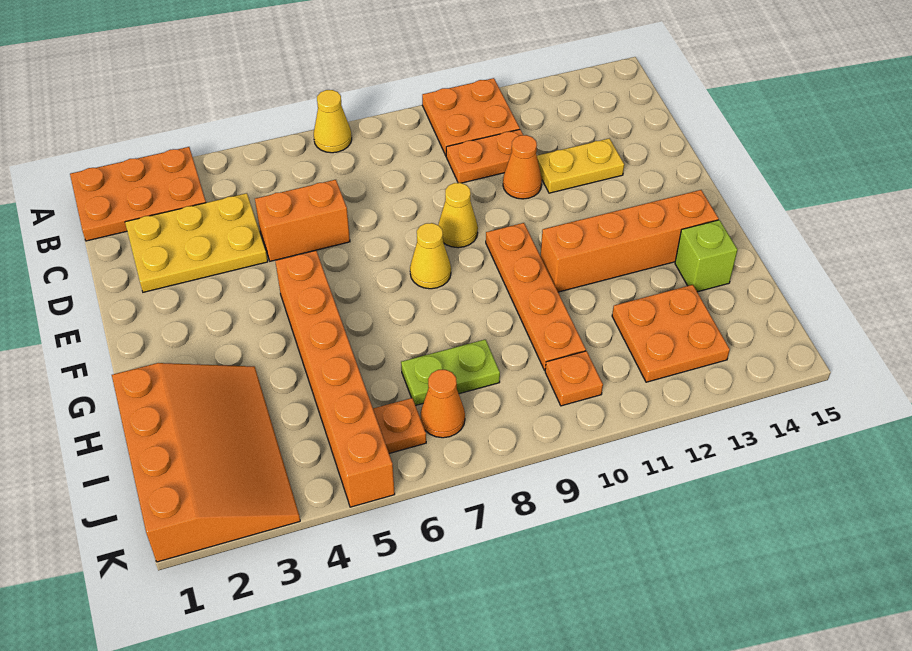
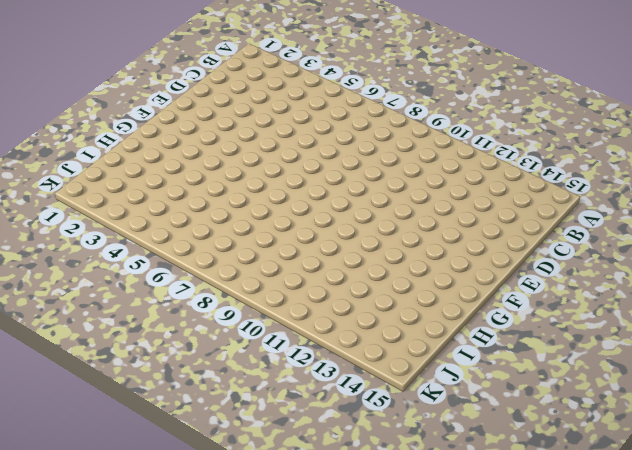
none -> orange plate A1:B3 level 1
none -> yellow cone A7 level 1
none -> orange plate A10:B11 level 1

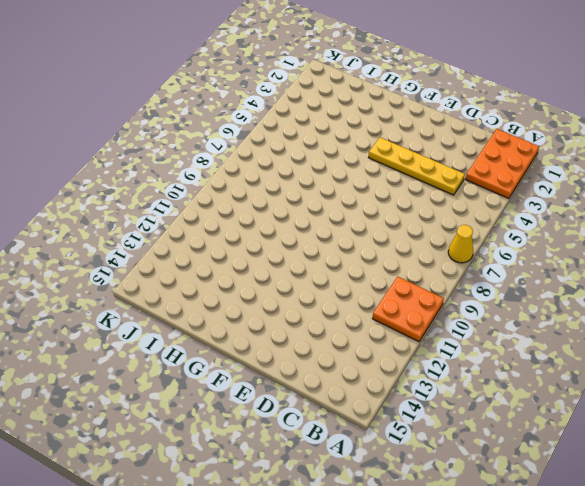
yellow plate C4:F4 level 1 -> yellow plate C2:D4 level 1
none -> orange plate C10:C11 level 1
none -> orange brick D5:D6 level 1
none -> orange cone D11 level 1

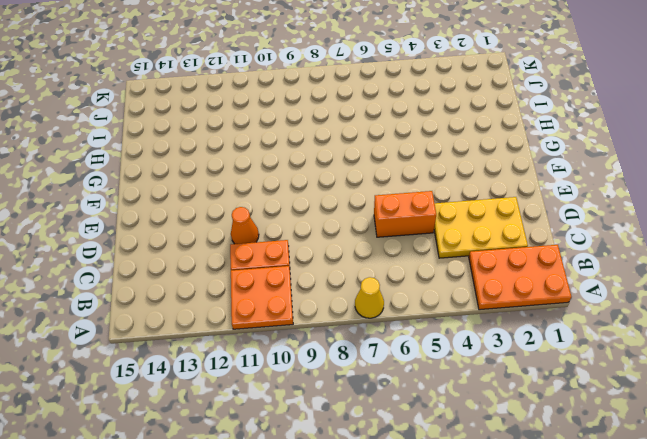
none -> yellow plate D12:D13 level 1
none -> yellow cone E9 level 1
none -> orange brick F5:K5 level 1

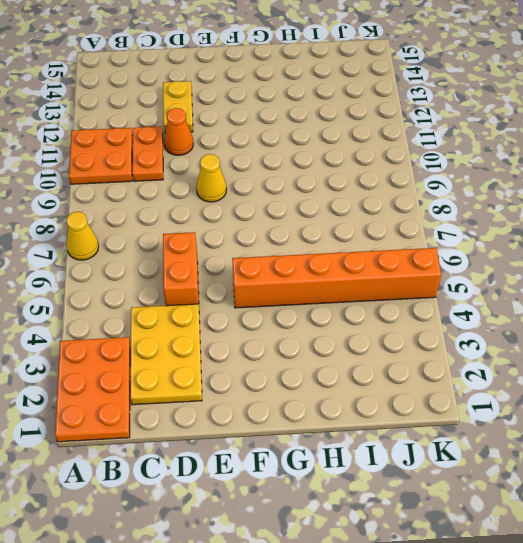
none -> yellow cone F8 level 1
none -> orange plate F10:I10 level 1
none -> orange brick G11:G14 level 1

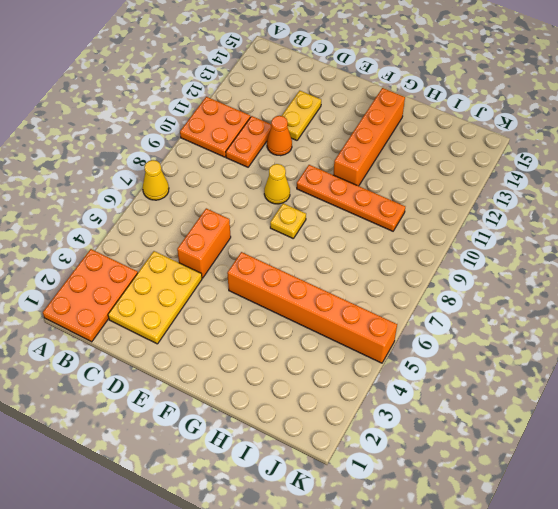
yellow plate F8 level 1 -> yellow cone F8 level 1
none -> orange slope H1:K3 level 1 top 1
none -> lime brick H14 level 1
none -> lime plate I7:I8 level 1

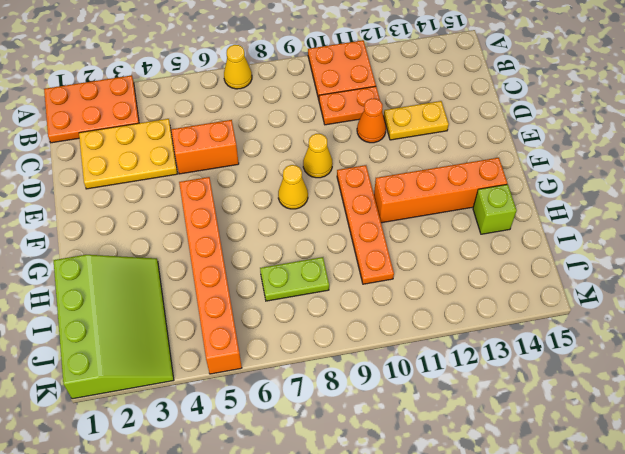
lime slope H1:K3 level 1 top 1 -> orange slope H1:K3 level 1 top 1
none -> orange plate I12:J13 level 1
none -> orange plate J6 level 1
none -> orange cone J7 level 1

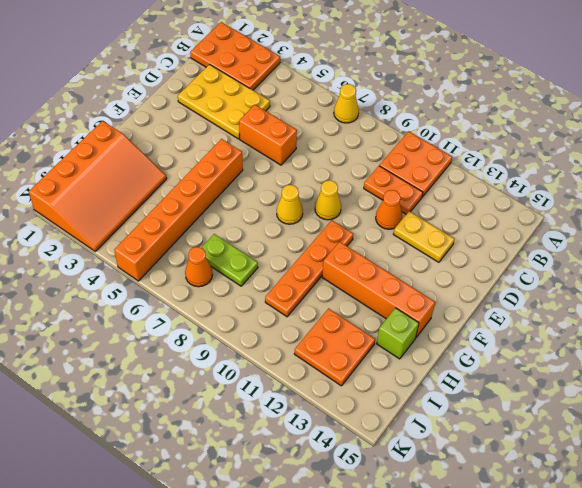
none -> orange plate J6 level 1
none -> orange plate J10 level 1

